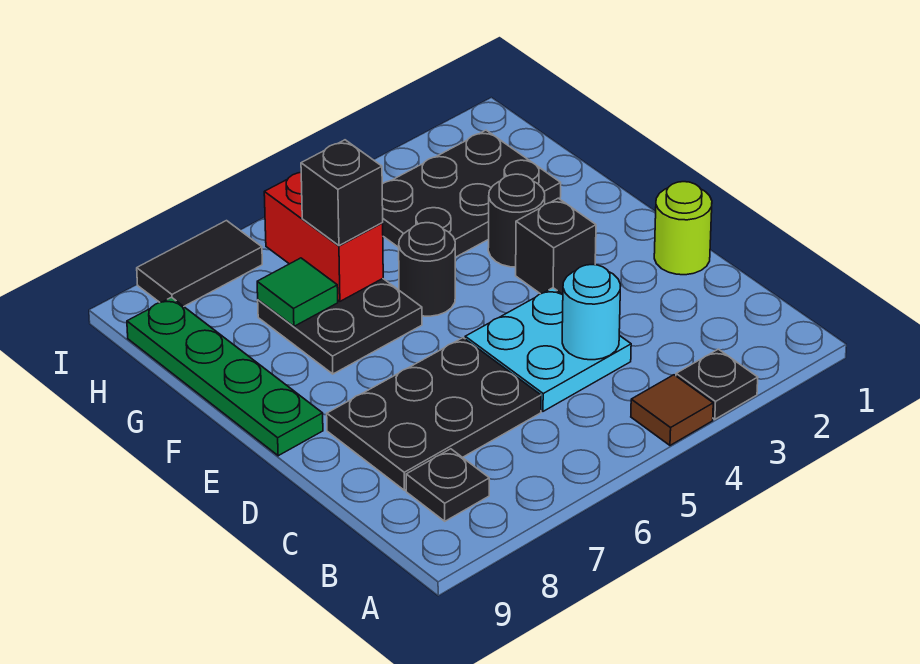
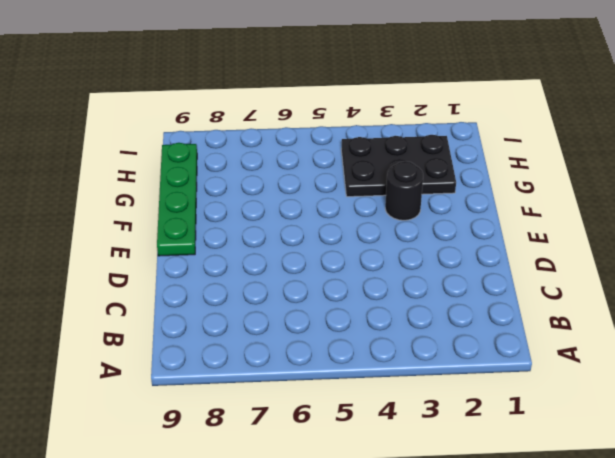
none -> black plate A3 level 1
none -> brown tile A4 level 1
none -> black plate B8 level 1

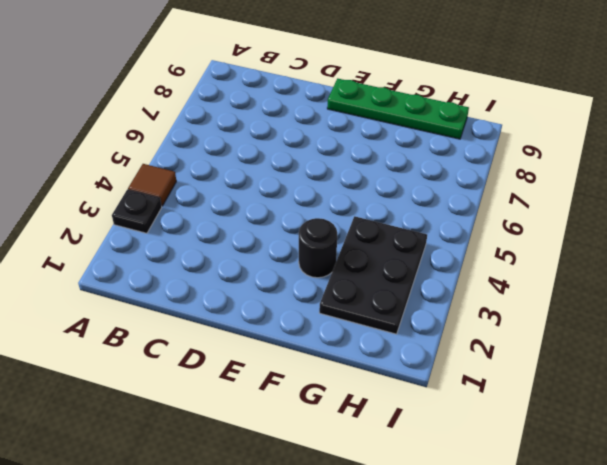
none -> black plate B8 level 1
none -> cyan plate C4:D5 level 1
none -> black plate C6:D8 level 1

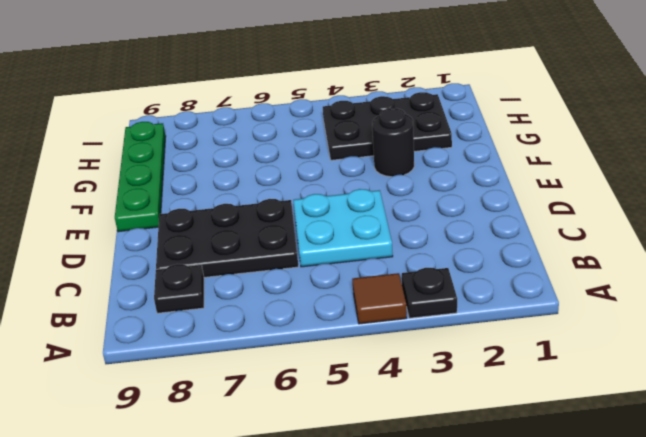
none -> lime round brick D1 level 1
none -> black brick E3 level 1
none -> black round brick F5 level 1

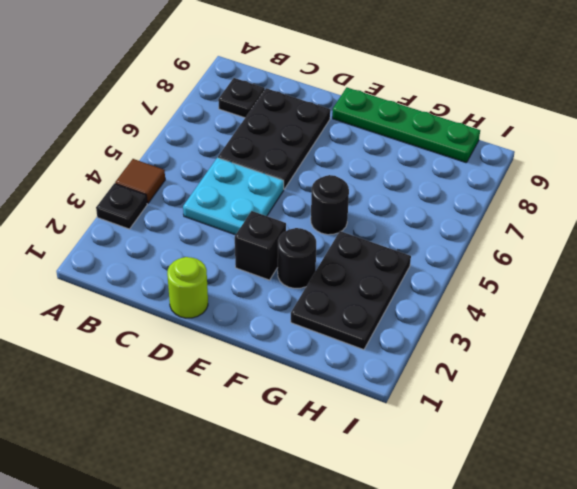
none -> black plate F6:G7 level 1
none -> black tile I7:I8 level 1
none -> cyan round brick C4 level 2

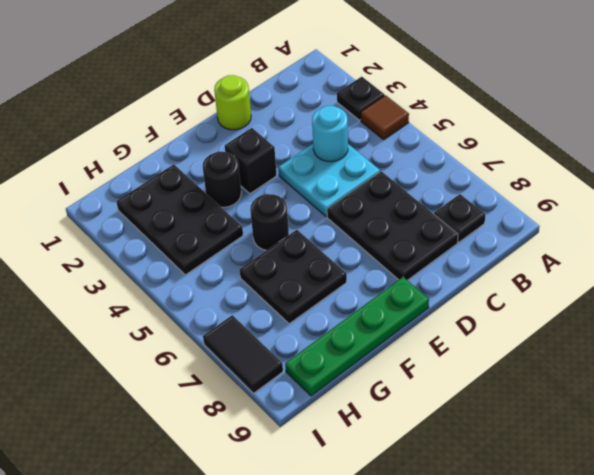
none -> red brick G6:H6 level 2
none -> green tile G7 level 2
none -> black brick G6 level 3

